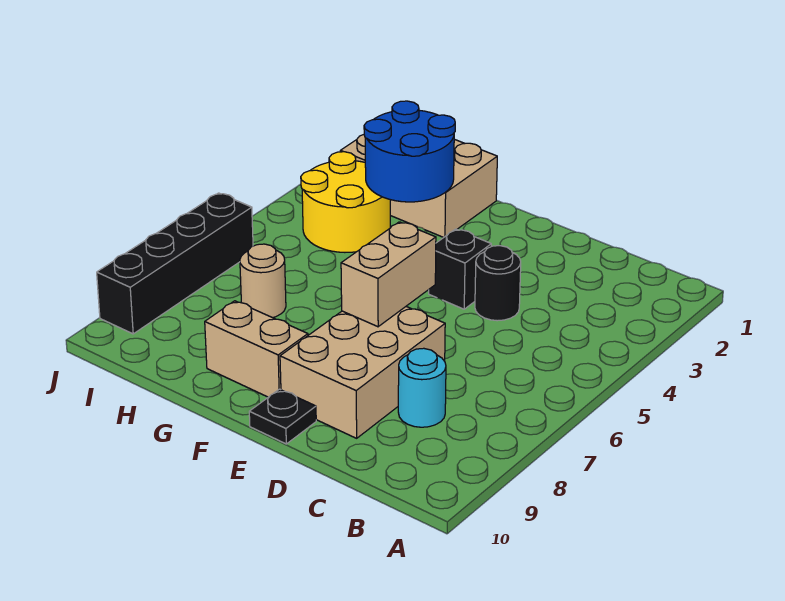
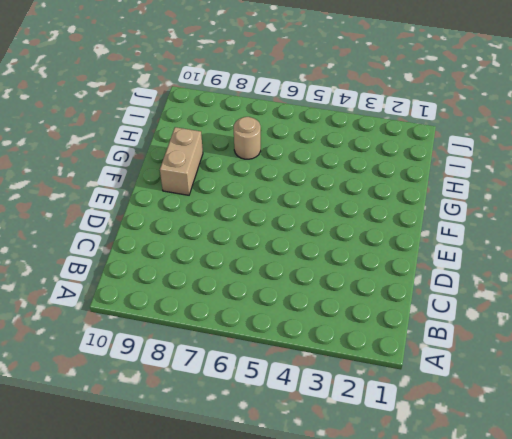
none -> cyan round brick C8 level 1
none -> black round brick D4 level 1
none -> tan brick D7:E9 level 1

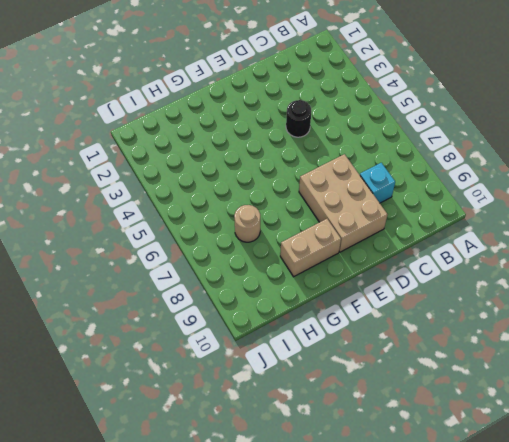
cyan brick C8 level 1 -> cyan round brick C8 level 1
none -> black brick E4 level 1
none -> black plate E10 level 1
none -> tan brick G1:I2 level 1

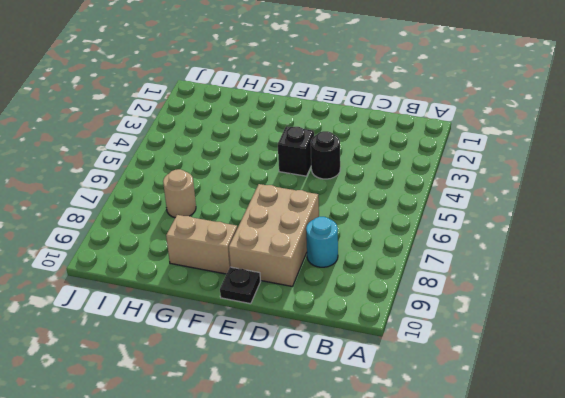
none -> tan brick G1:I2 level 1
none -> yellow round brick H3:I4 level 1
none -> black brick J6:J9 level 1

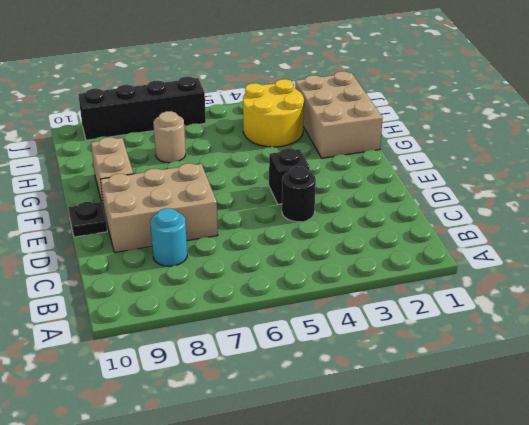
none -> tan brick E6:E7 level 2
none -> blue round brick G2:H3 level 2

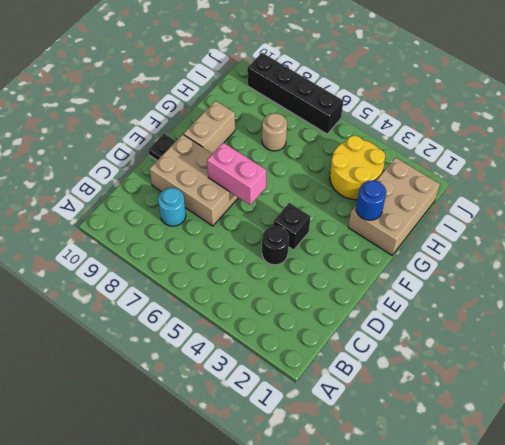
pink brick E6:E7 level 2 -> tan brick E6:E7 level 2
blue round brick G2 level 2 -> blue round brick G2:H3 level 2

